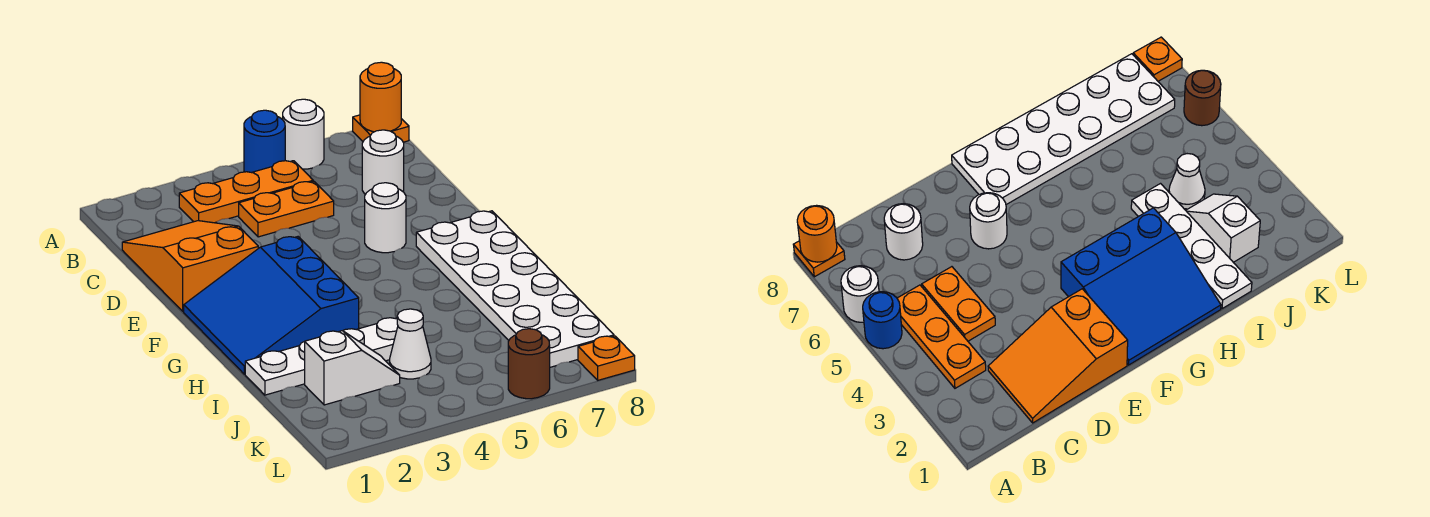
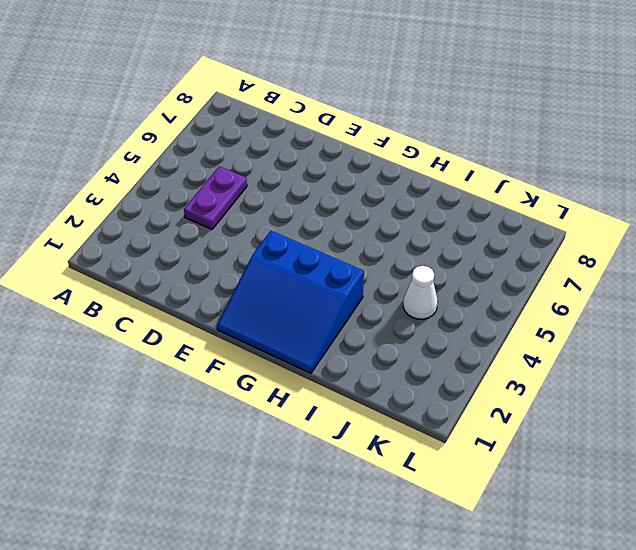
purple plate C4:C5 level 1 -> orange plate C4:C5 level 1
none -> blue round brick A5 level 1
none -> white round brick A6 level 1
none -> orange plate A8 level 1

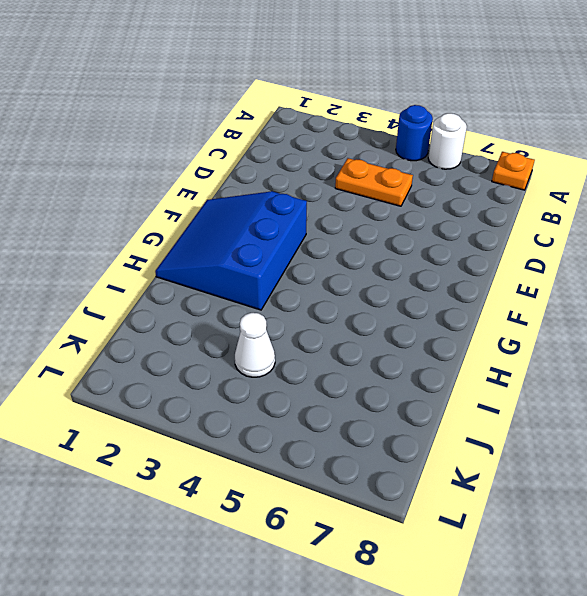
none -> orange plate B3:B5 level 1
none -> orange slope C1:E2 level 1 top E
none -> white round brick C7 level 1

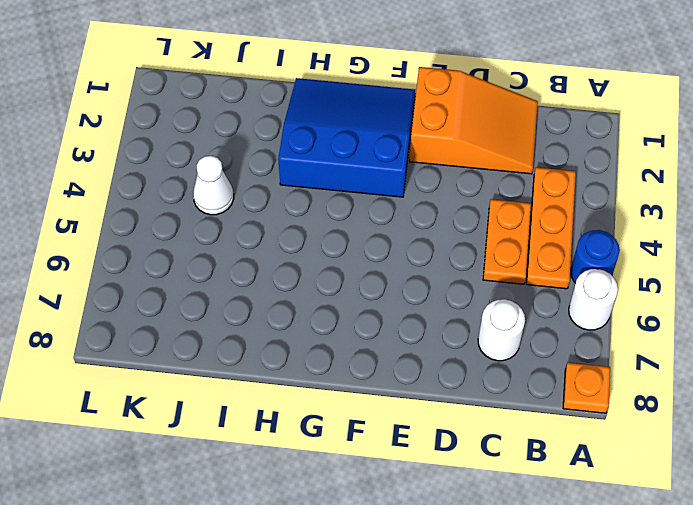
none -> white round brick E6 level 1
none -> white plate F7:K8 level 1
none -> white plate I1:I4 level 1

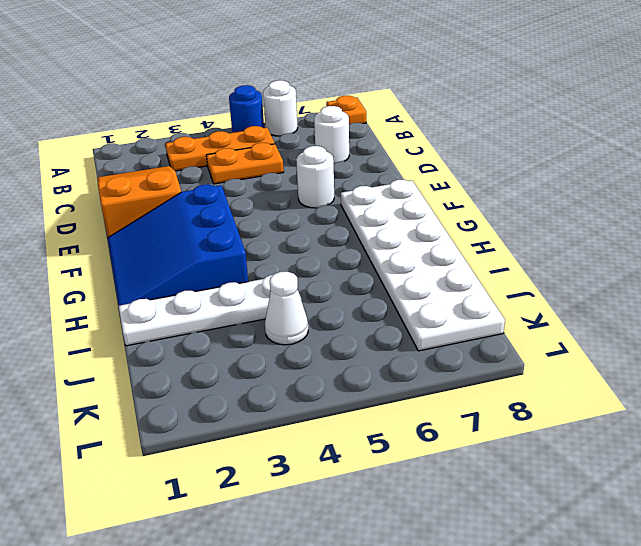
none -> white slope J2:J3 level 1 top 2
none -> brown round brick L6 level 1
none -> orange plate L8 level 1

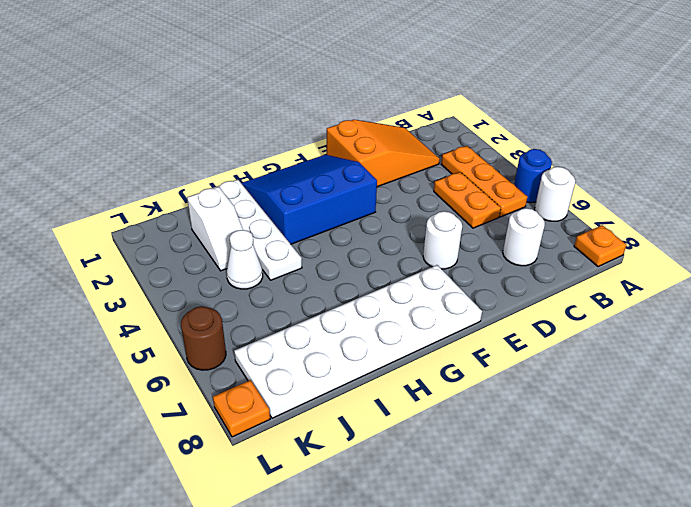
none -> orange round brick A8 level 2

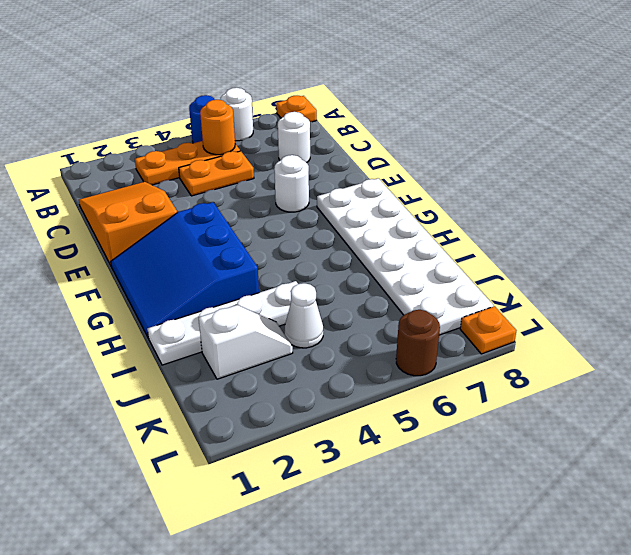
orange round brick B5 level 2 -> orange round brick A8 level 2

